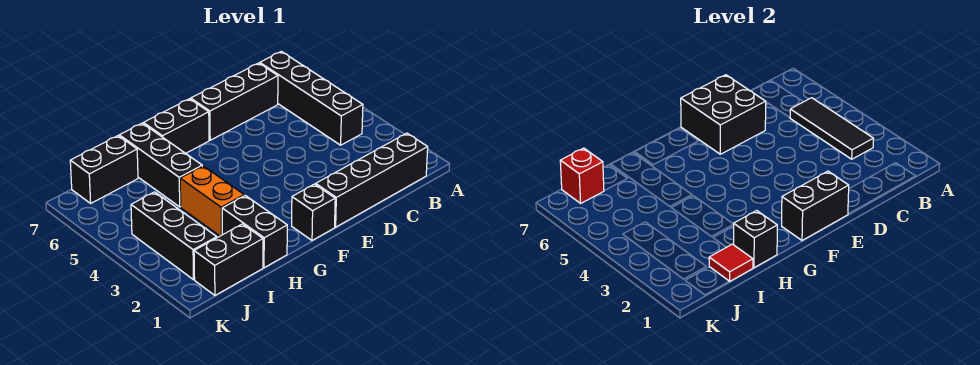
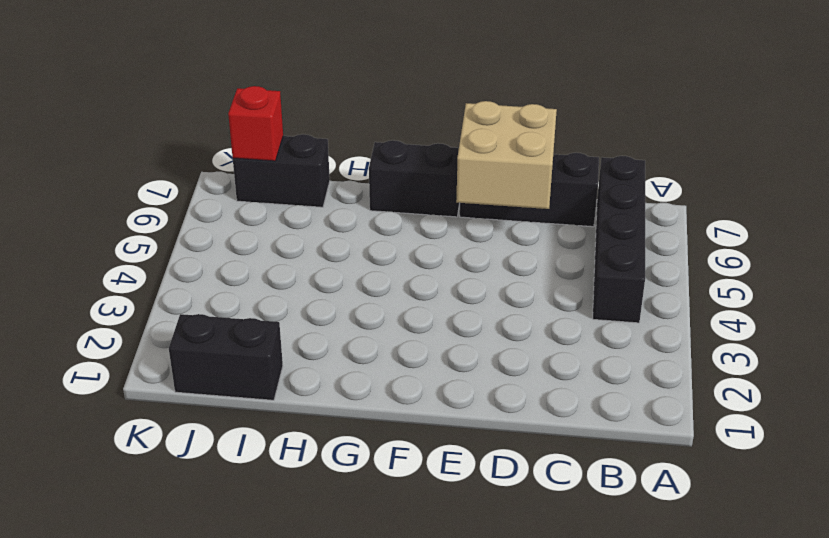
tan brick D6:E7 level 2 -> black brick D6:E7 level 2
none -> black brick B1:E1 level 1
none -> black brick F1 level 1
none -> black brick H1:H2 level 1

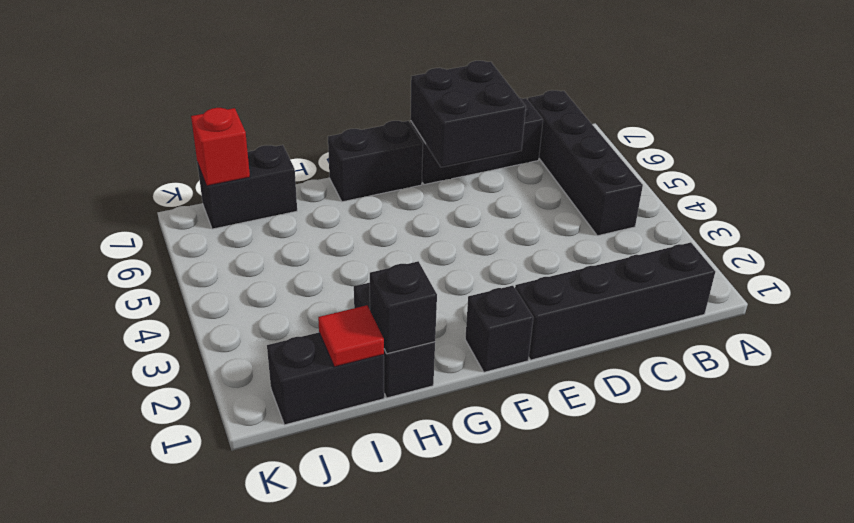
none -> orange brick H3:H4 level 1
none -> black brick H5:H7 level 1
none -> black brick J2:J4 level 1

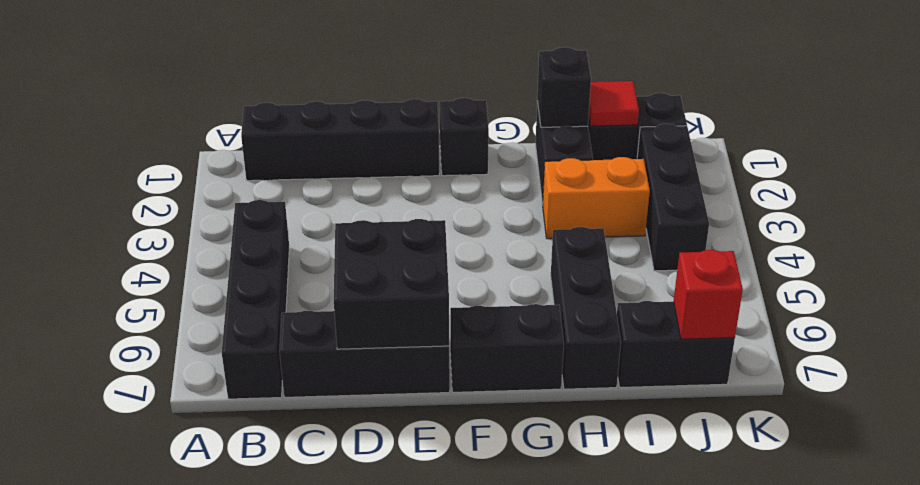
orange brick H3:I3 level 1 -> orange brick H3:H4 level 1
none -> black tile B3:B5 level 2
none -> black brick E1:F1 level 2

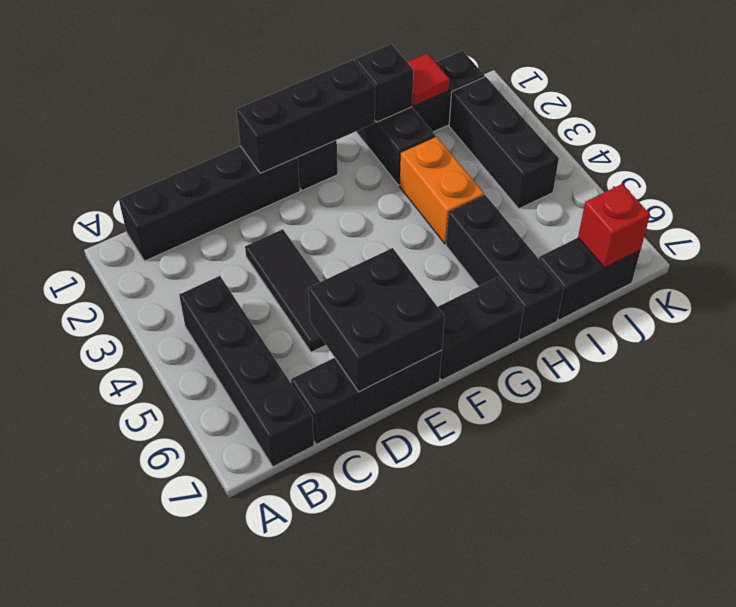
black tile D3:D5 level 1 -> black tile B3:B5 level 2
black brick E1:G1 level 2 -> black brick E1:F1 level 2

